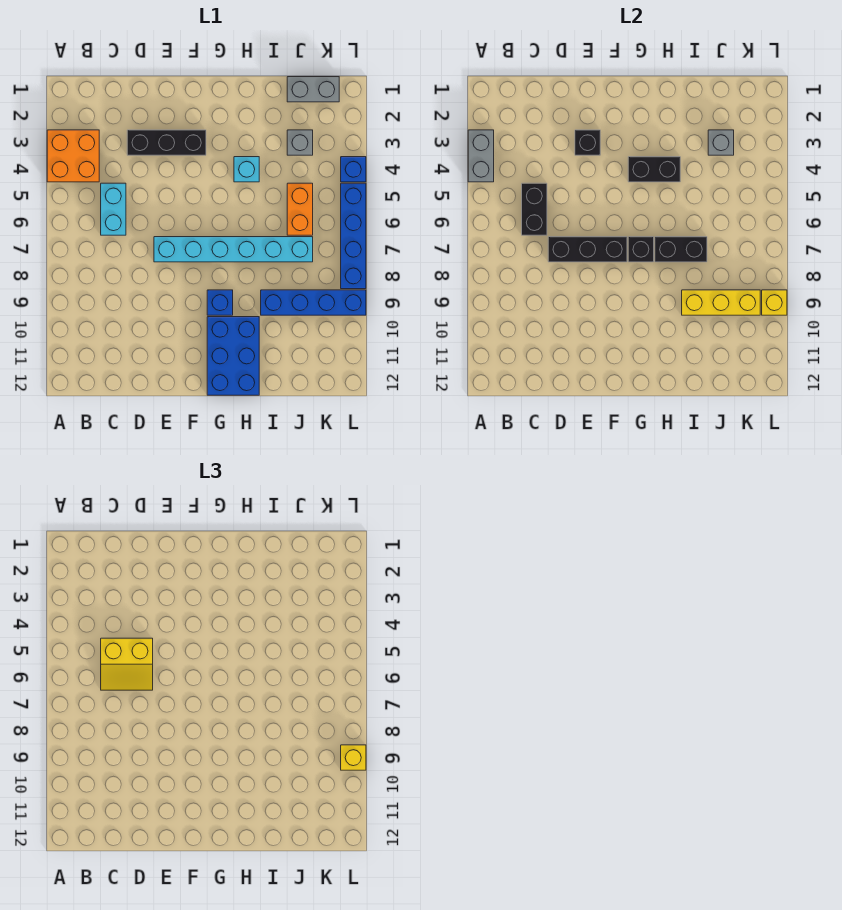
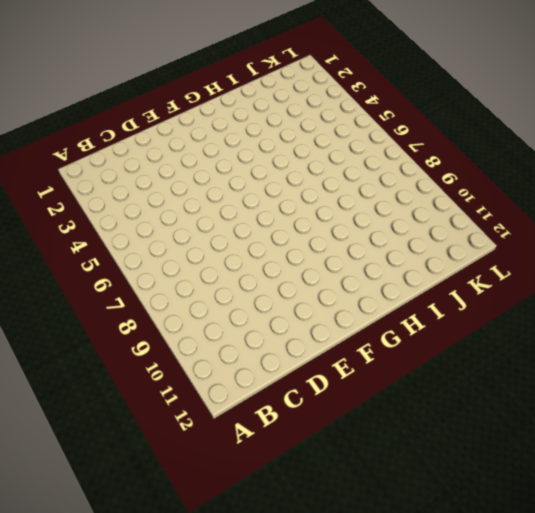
none -> orange brick A3:B4 level 1
none -> cyan brick C5:C6 level 1
none -> black brick D3:F3 level 1

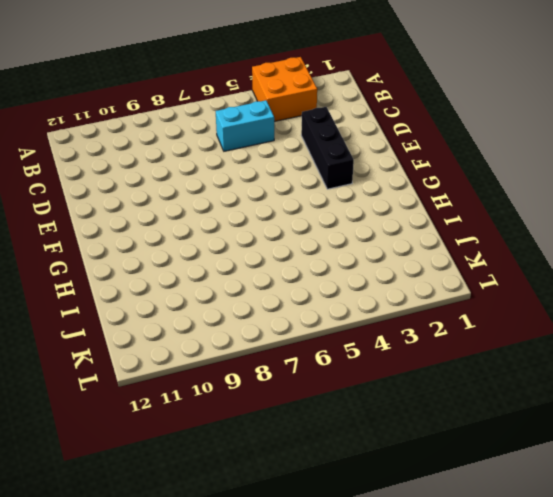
none -> cyan brick E7:J7 level 1
none -> blue brick G9 level 1
none -> blue brick G10:H12 level 1

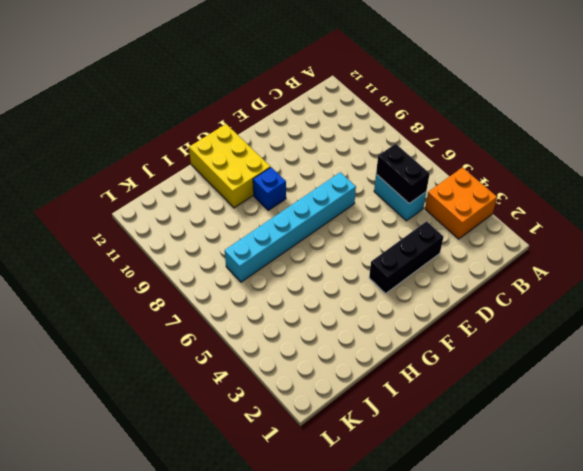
yellow brick G10:H12 level 1 -> blue brick G10:H12 level 1
none -> cyan brick H4 level 1
none -> blue brick I9:L9 level 1
none -> grey brick J1:K1 level 1

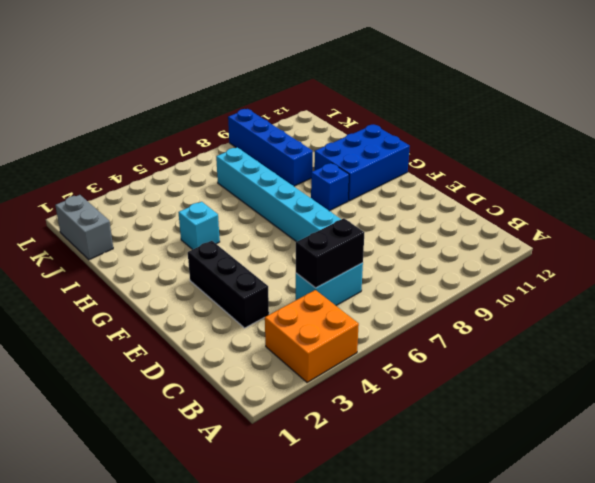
none -> grey brick J3 level 1
none -> orange brick J5:J6 level 1
none -> blue brick L4 level 1

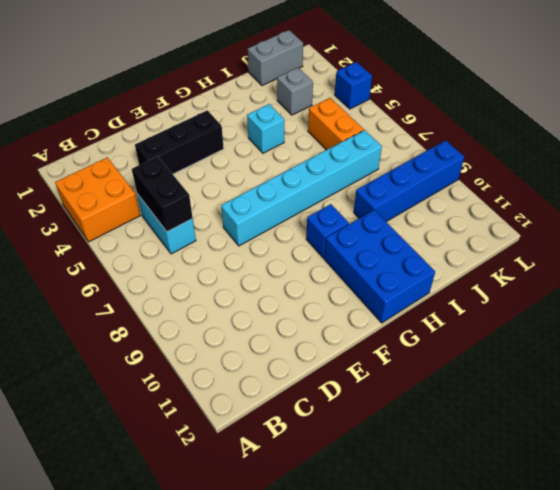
none -> blue brick L5:L8 level 1
none -> grey brick A3:A4 level 2
none -> black brick D7:F7 level 2

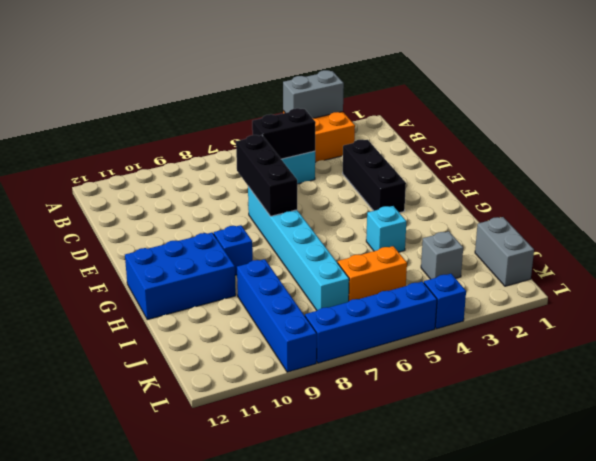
none -> black brick E3 level 2
none -> black brick G4:H4 level 2
none -> black brick G7 level 2

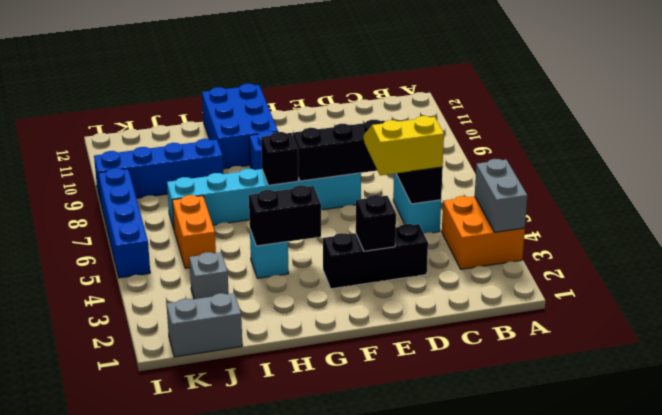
none -> blue brick L4 level 1
none -> black brick H7:I7 level 2
none -> yellow brick I9:K9 level 2

